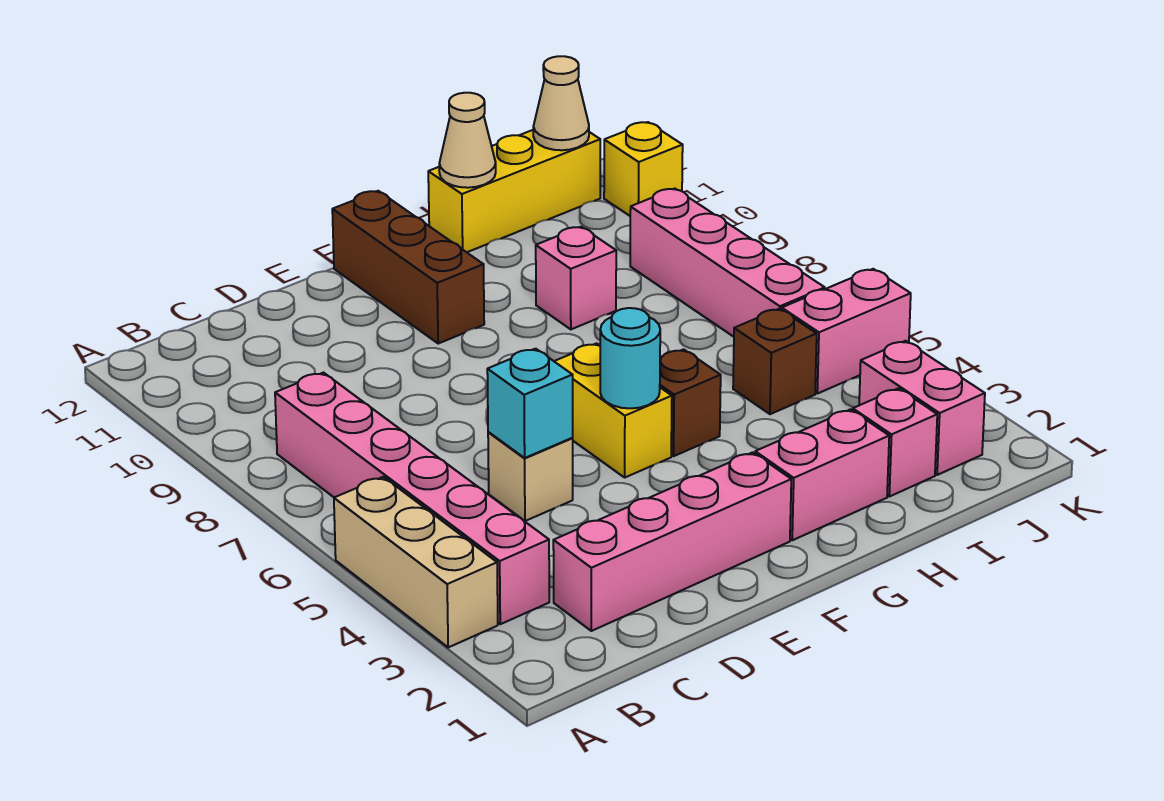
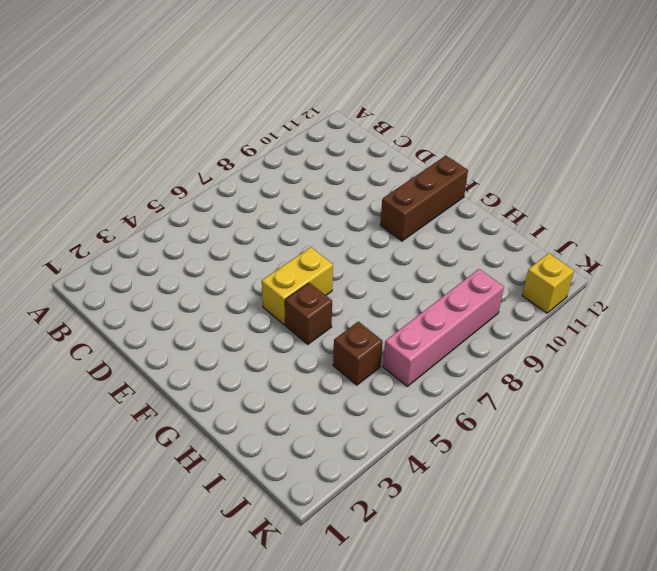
none -> tan brick A3:A5 level 1
none -> pink brick B3:B8 level 1
none -> pink brick C2:F2 level 1

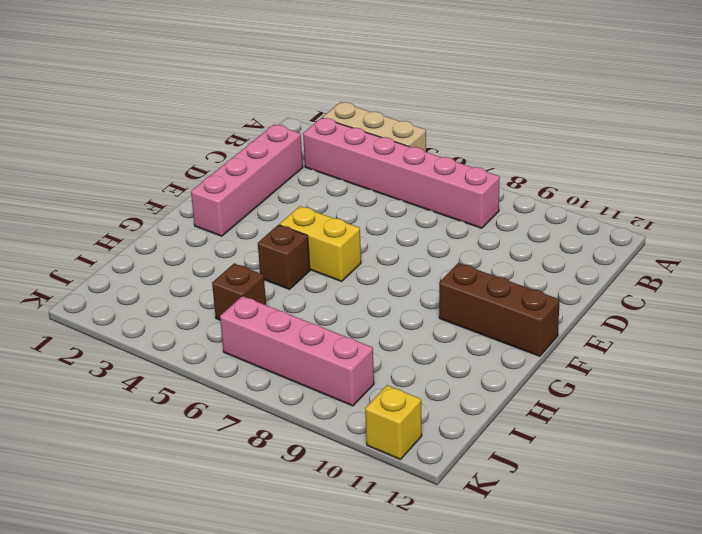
none -> tan brick D5 level 1
none -> pink brick G2:H2 level 1
none -> pink brick H9 level 1

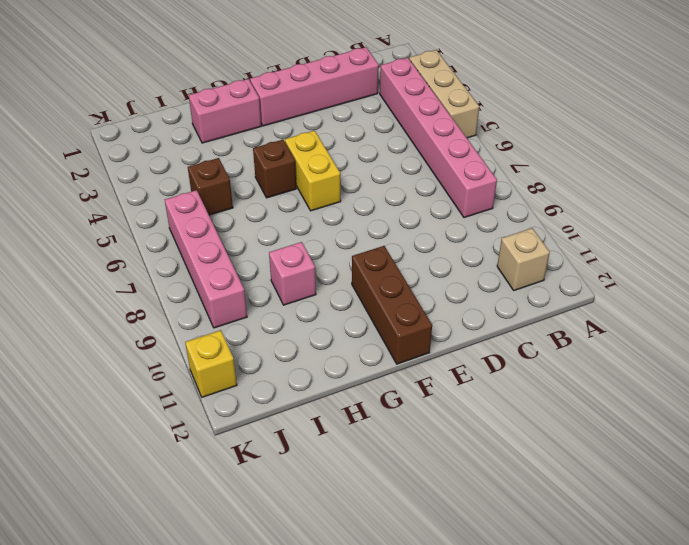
tan brick B11 level 1 -> tan brick D5 level 1
none -> yellow brick H12:J12 level 1
none -> pink brick I2 level 1
none -> pink brick J2:J3 level 1

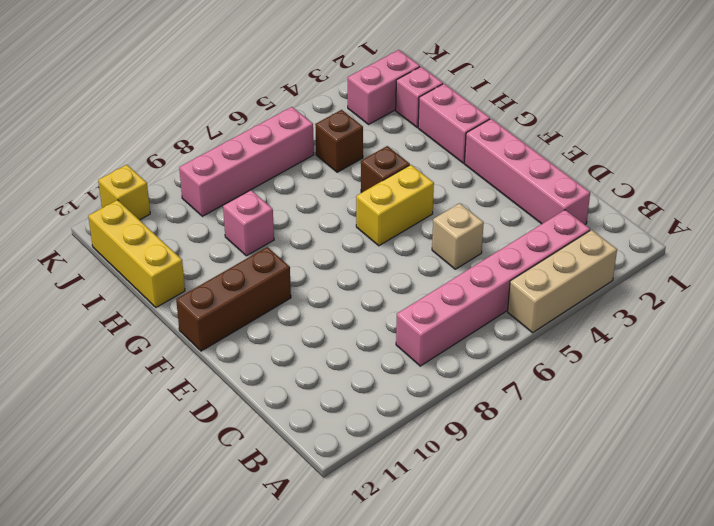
none -> pink brick J5:K5 level 1
none -> cyan brick D5 level 2
none -> cyan round brick F5 level 2

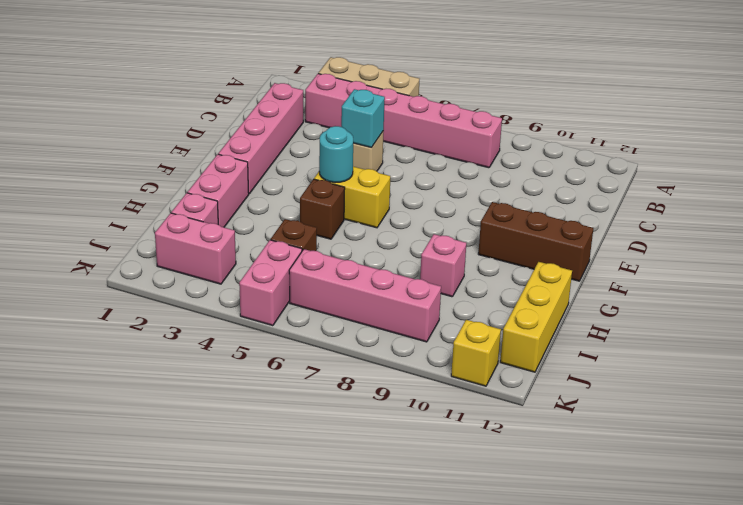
none -> tan cone H12 level 2
none -> tan cone J12 level 2

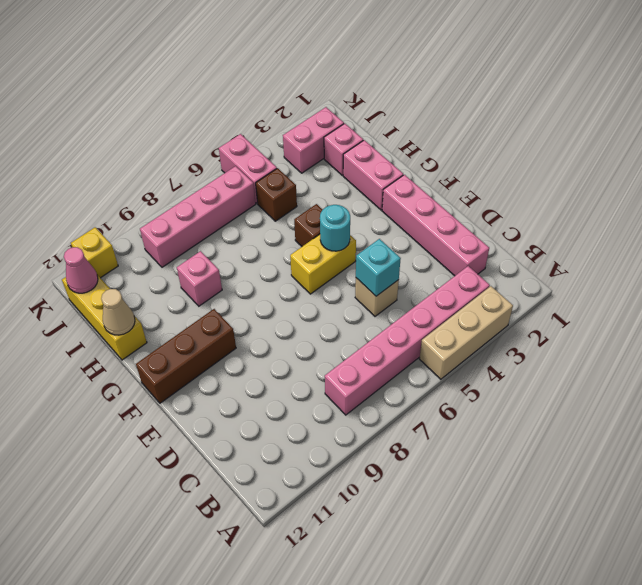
pink cone J12 level 2 -> tan cone J12 level 2

